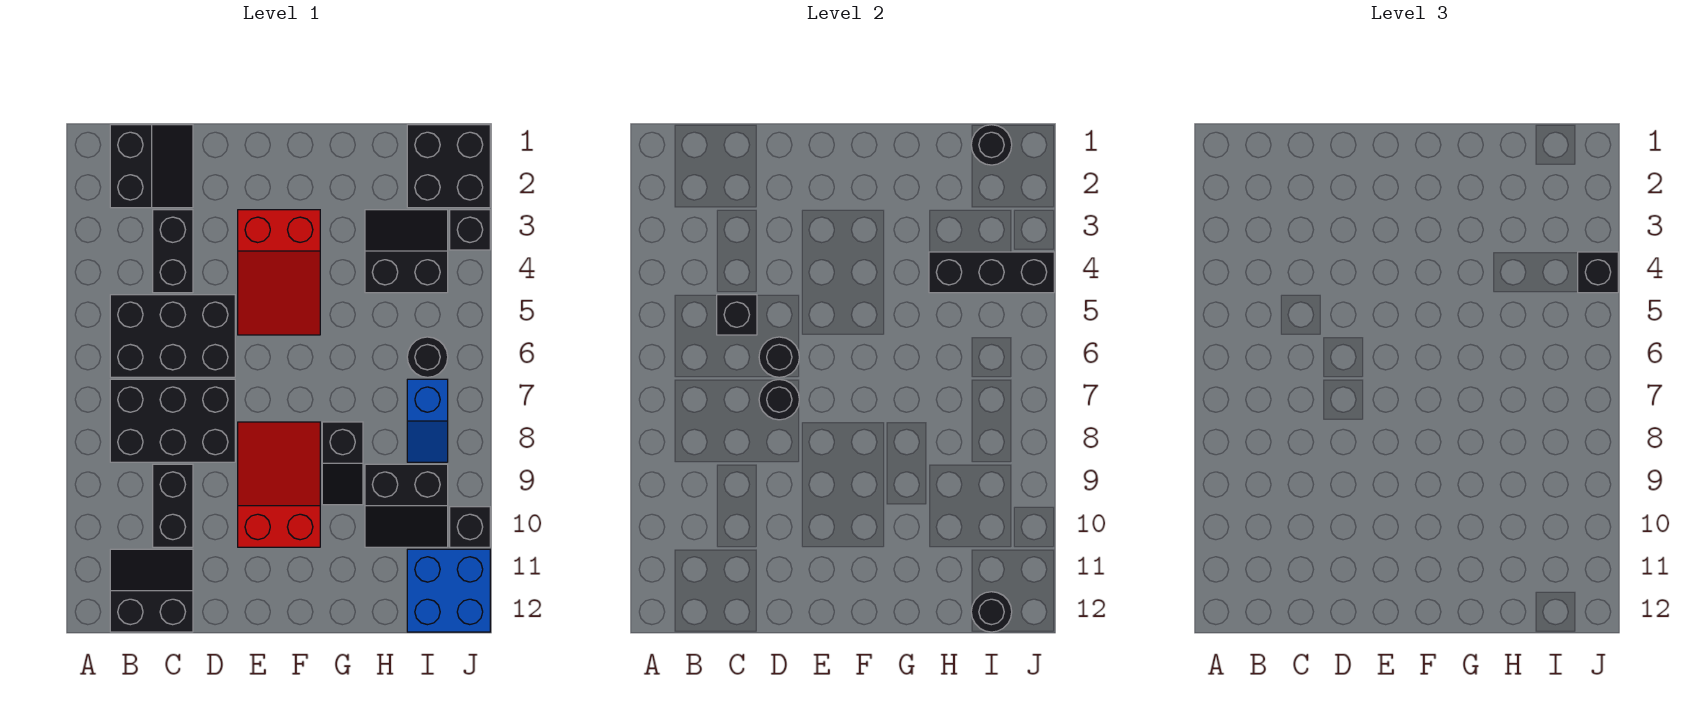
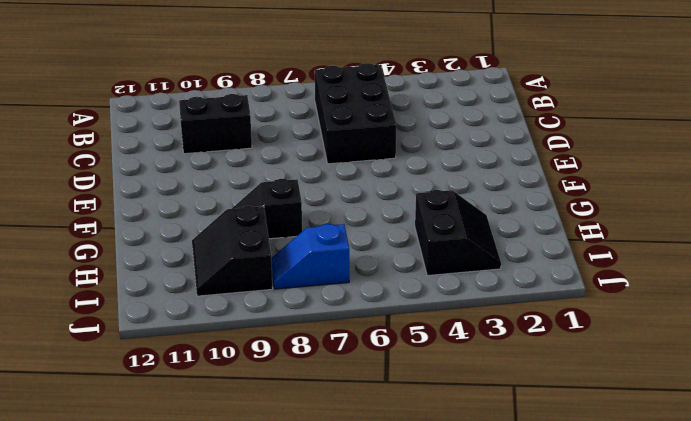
none -> black slope B1:C2 level 1 top B
none -> black brick B7:D8 level 1
none -> black slope B11:C12 level 1 top 12

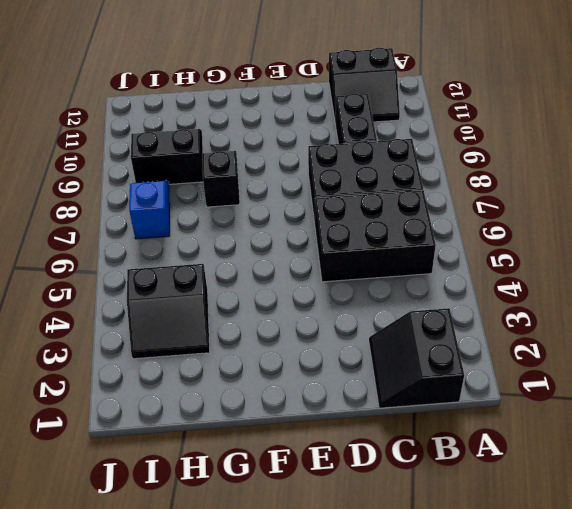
none -> black brick C3:C4 level 1
none -> red slope E3:F5 level 1 top 3
none -> red slope E8:F10 level 1 top 10

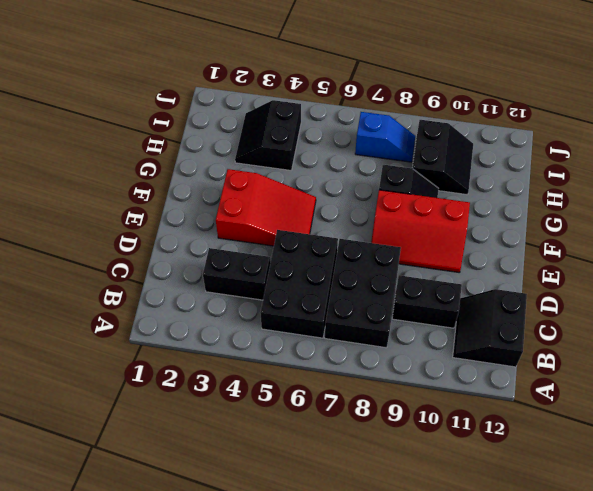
red slope E8:F10 level 1 top F -> red slope E8:F10 level 1 top 10
none -> black slope B1:C2 level 1 top B
none -> black brick I1:J2 level 1
none -> black round brick I6 level 1

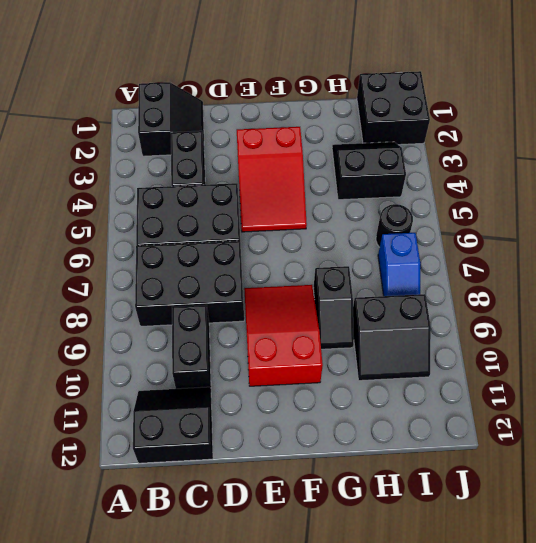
none -> blue brick I11:J12 level 1
none -> black brick J3 level 1
none -> black brick J10 level 1

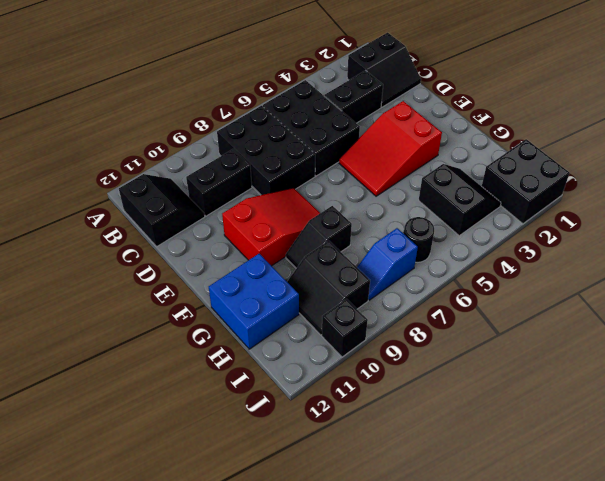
blue brick G11:H12 level 1 -> blue brick I11:J12 level 1
none -> black brick J3 level 1
none -> black brick C5 level 2
none -> black round brick D6 level 2

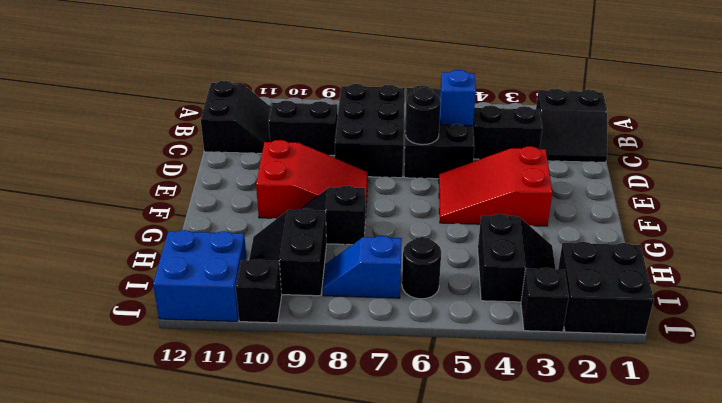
blue brick C5 level 2 -> black brick C5 level 2
none -> black round brick D7 level 2
none -> black brick H4:J4 level 2
none -> black round brick I1 level 2

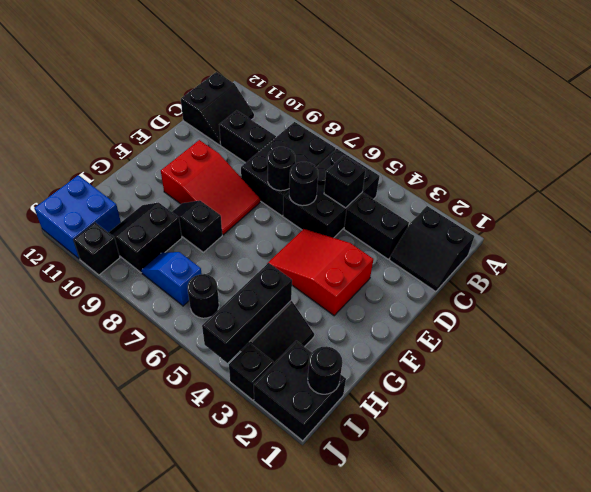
none -> black round brick I12 level 2
none -> black brick J4 level 3

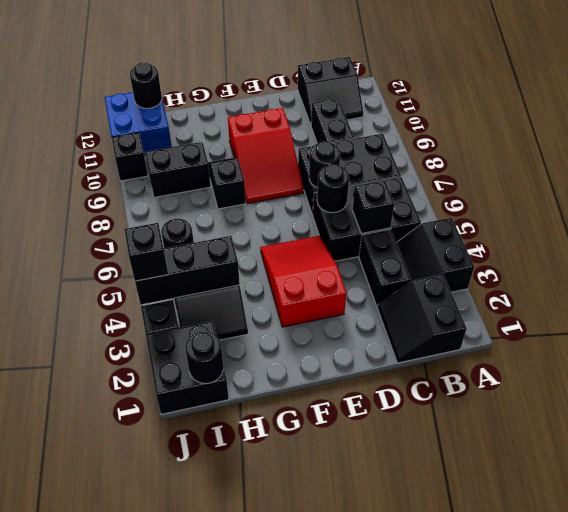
black slope A3:B4 level 1 top A -> none
none -> blue slope I7:I8 level 1 top 7

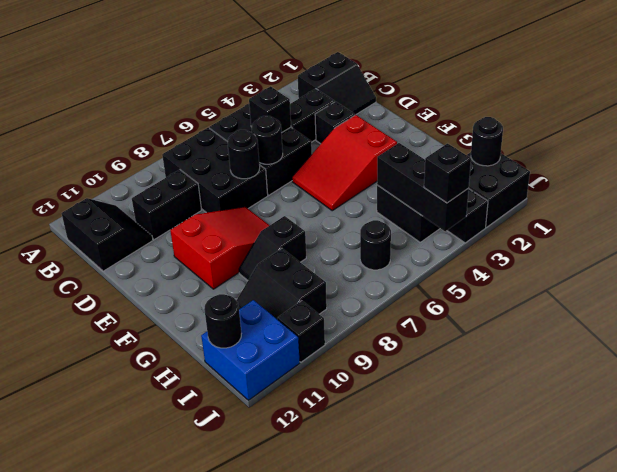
black brick D3 level 1 -> none
none -> blue slope I7:I8 level 1 top 7

